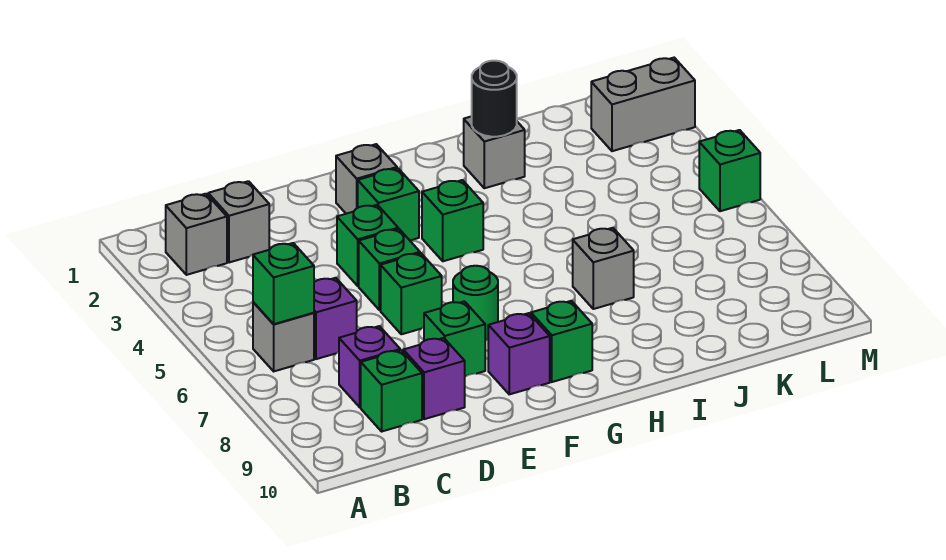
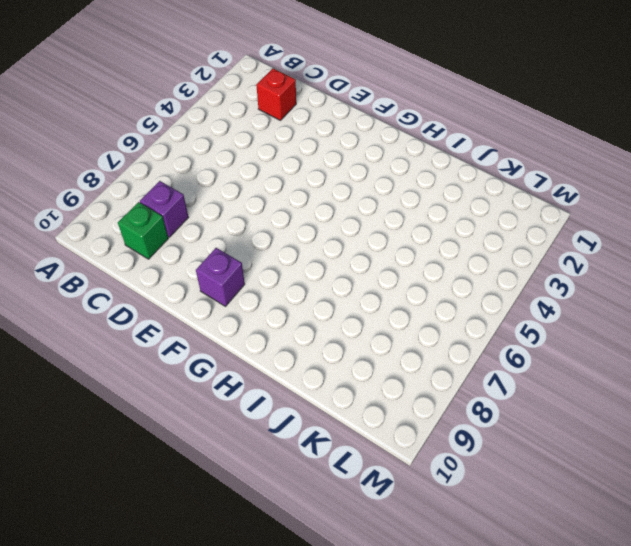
red brick C2 level 1 -> grey brick C2 level 1
none -> grey brick B2 level 1
none -> grey brick B6 level 1
none -> purple brick C6 level 1

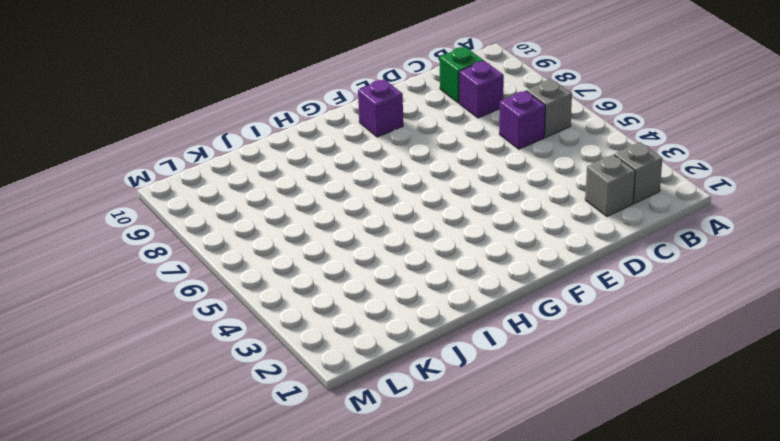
none -> purple brick D9 level 1
none -> green brick E4 level 1
none -> green brick E5 level 1

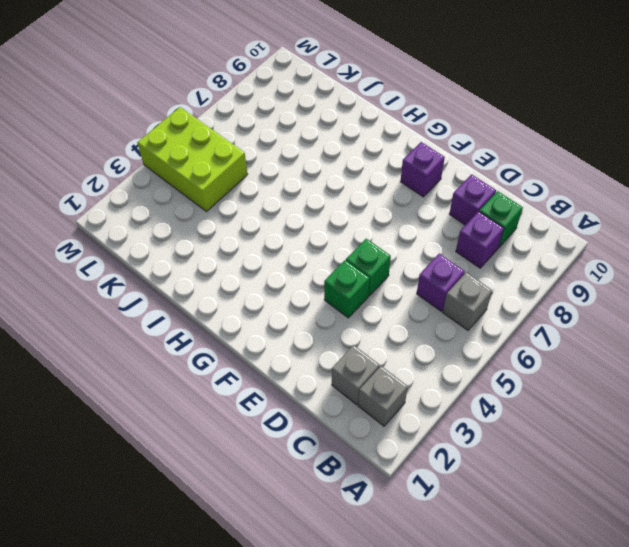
lime brick K4:M5 level 1 -> green brick M5 level 1
none -> green brick E6 level 1
none -> green brick E8 level 1
none -> grey brick F2 level 1

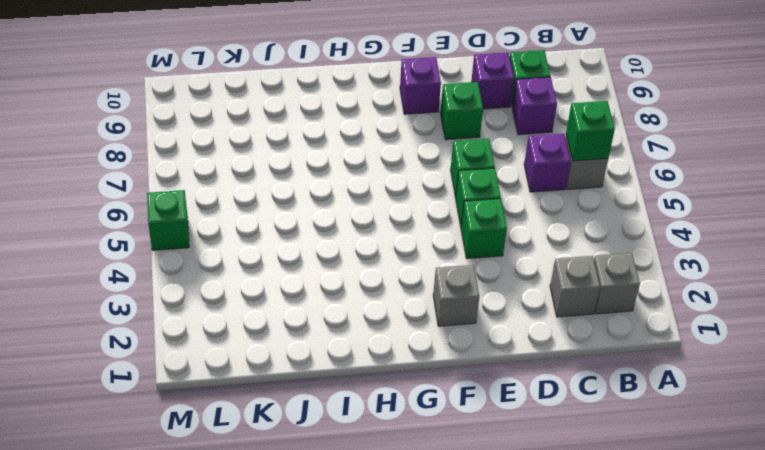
none -> green brick F3 level 1
none -> green round brick F7 level 1
none -> green brick G4 level 1

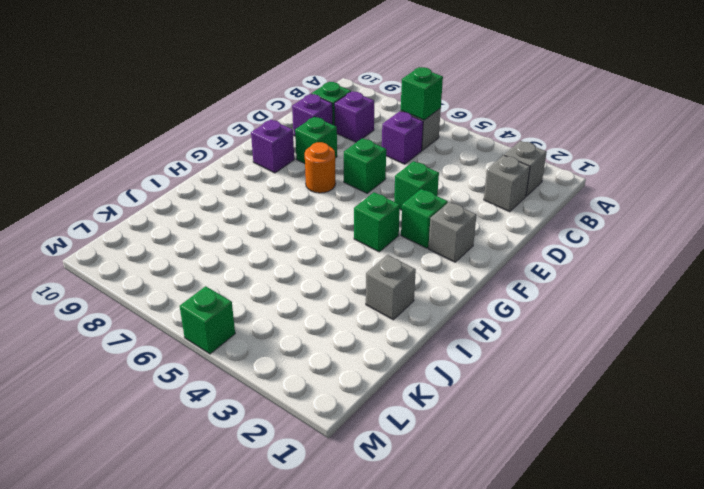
orange round brick F7 level 1 -> green round brick F7 level 1
none -> green brick E5 level 1
none -> green brick G9 level 1
none -> grey brick I7 level 1

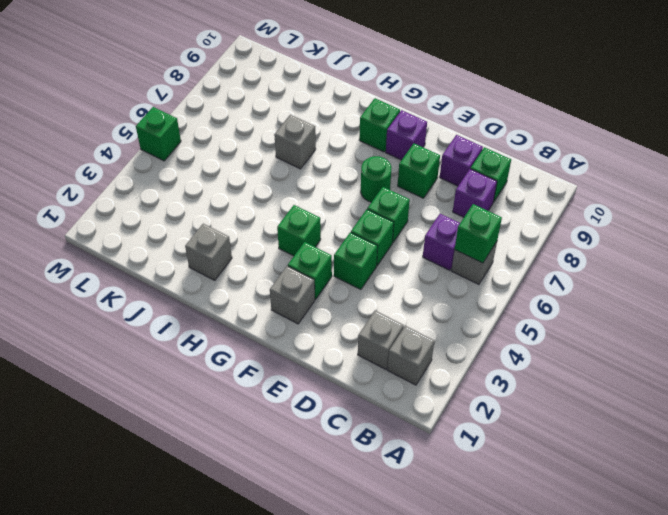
none -> grey brick L2:M2 level 1
none -> black round brick I2 level 2

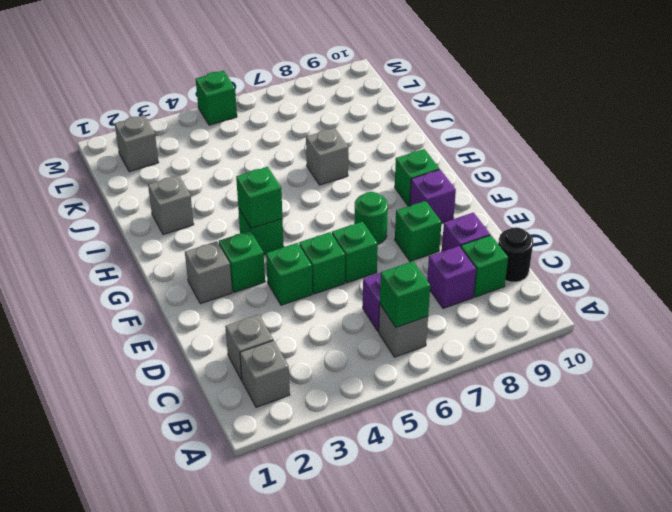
black round brick C10 level 1 -> black round brick I2 level 2
green brick G4 level 2 -> none
grey brick L2 level 1 -> grey brick L2:M2 level 1

